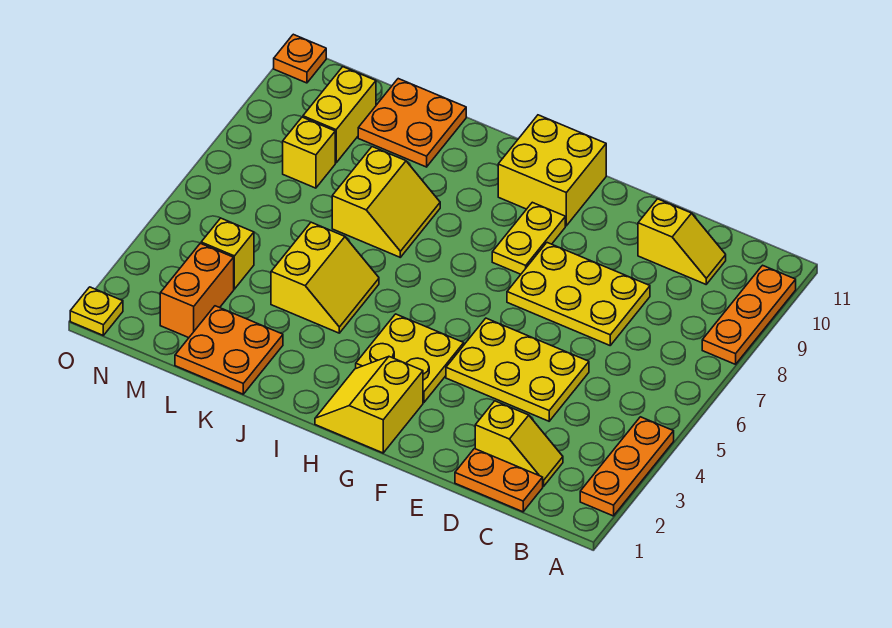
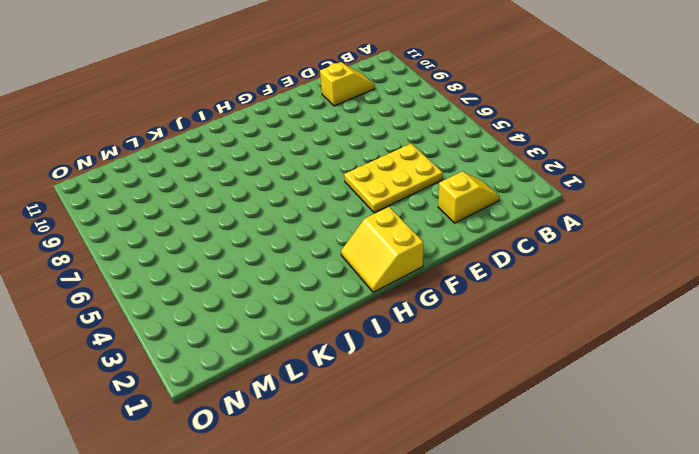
none -> orange plate A2:A4 level 1
none -> orange plate A8:A10 level 1
none -> orange plate C1:D1 level 1

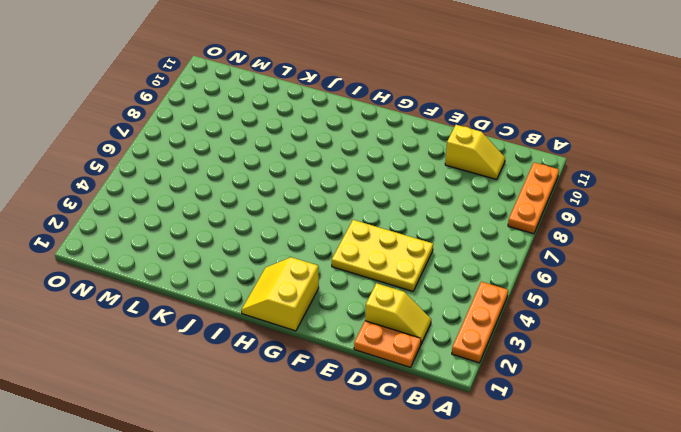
none -> yellow plate D7:F8 level 1
none -> yellow plate G3:H4 level 1
none -> yellow plate G8:G9 level 1

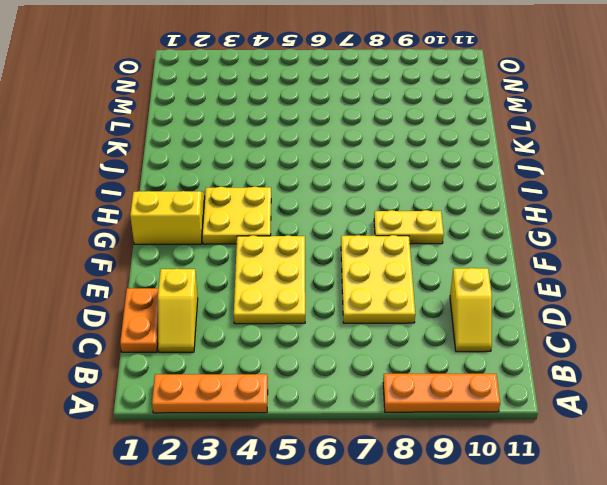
none -> yellow brick G10:H11 level 1
none -> yellow slope J4:K5 level 1 top K
none -> yellow slope J7:K8 level 1 top K

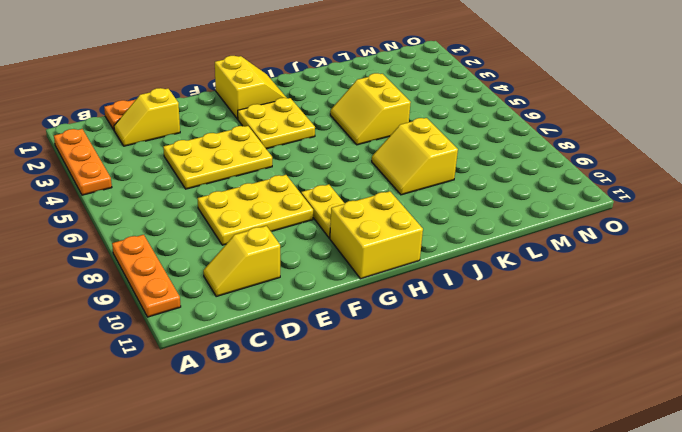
none -> orange plate K1:L2 level 1
none -> orange plate K10:L11 level 1
none -> orange brick M2:M3 level 1

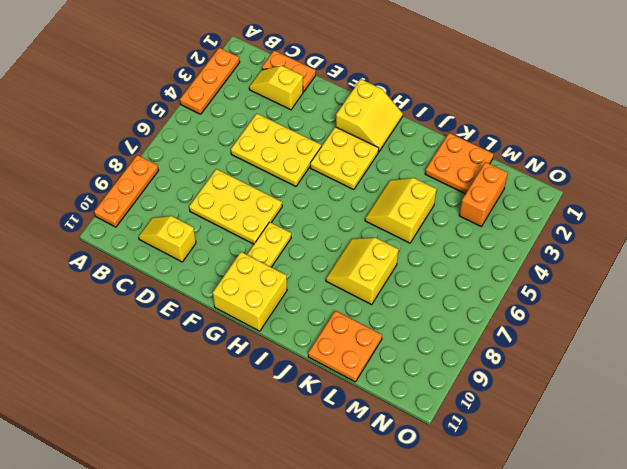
none -> yellow brick M4 level 1
none -> yellow brick M8 level 1
none -> yellow brick M9:M10 level 1

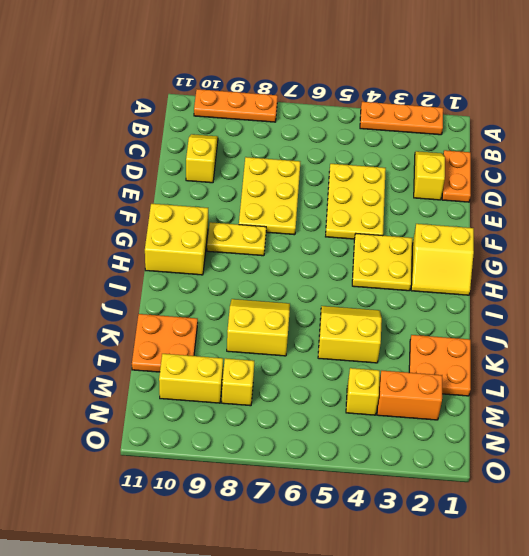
none -> yellow plate O1 level 1
none -> orange plate O11 level 1

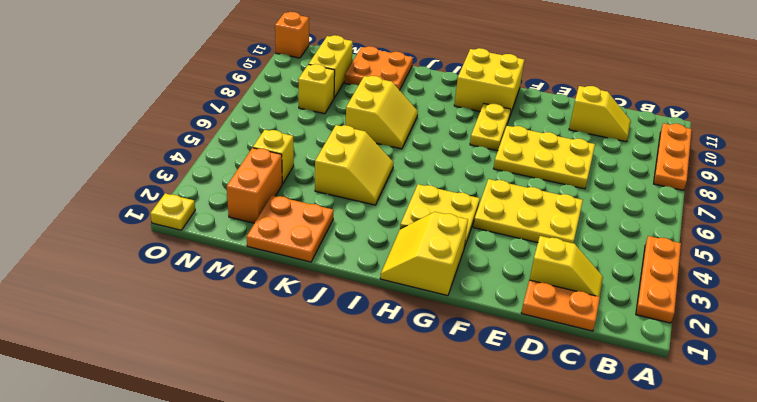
orange brick O11 level 1 -> orange plate O11 level 1

